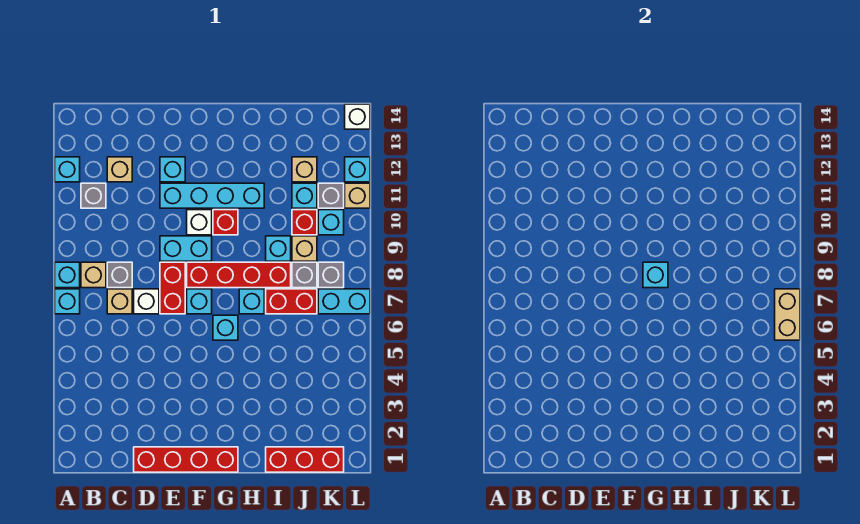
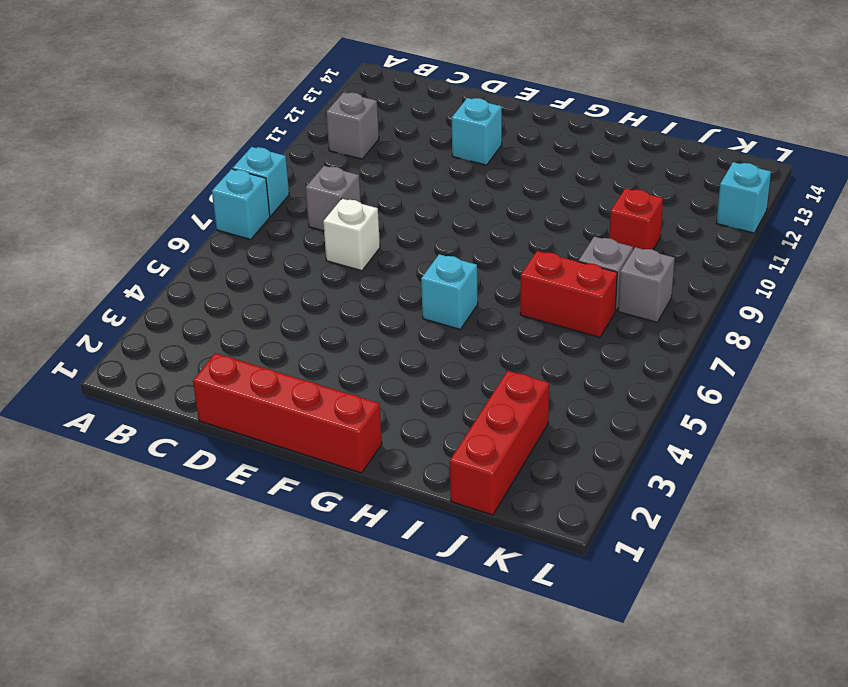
red brick J1:J3 level 1 -> red brick I1:K1 level 1
none -> cyan brick A12 level 1
none -> tan brick B8 level 1
none -> tan brick C7 level 1
none -> tan brick C12 level 1

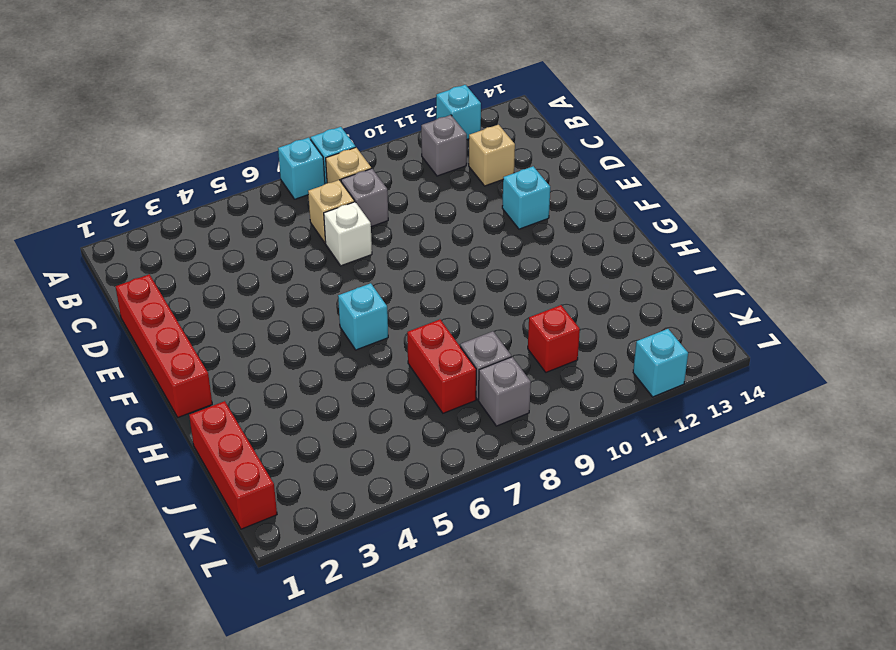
none -> red brick E7:E8 level 1
none -> cyan brick E9:F9 level 1
none -> cyan brick E11:H11 level 1
none -> cyan brick F7 level 1

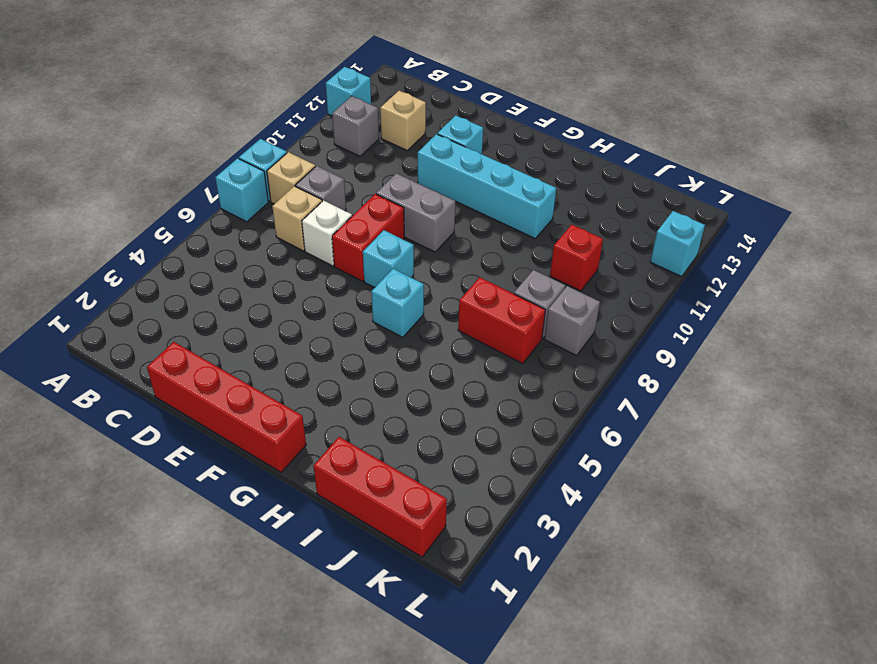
grey brick E9:F9 level 1 -> cyan brick E9:F9 level 1
none -> red brick F8:I8 level 1
none -> white brick F10 level 1
none -> red brick G10 level 1
none -> cyan brick H7 level 1

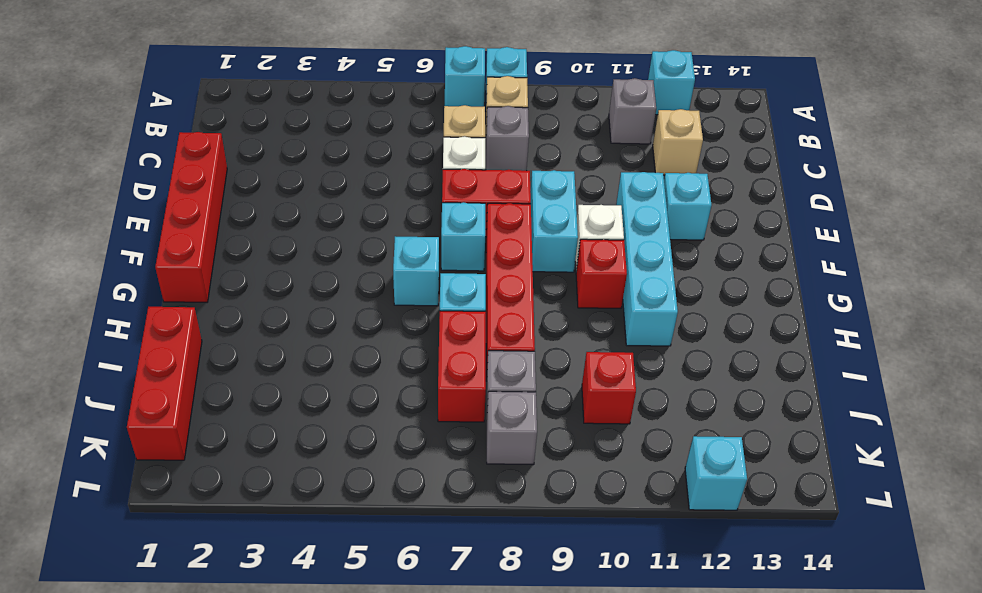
none -> cyan brick I9 level 1
none -> tan brick J9 level 1
none -> cyan brick J11 level 1
none -> tan brick J12 level 1

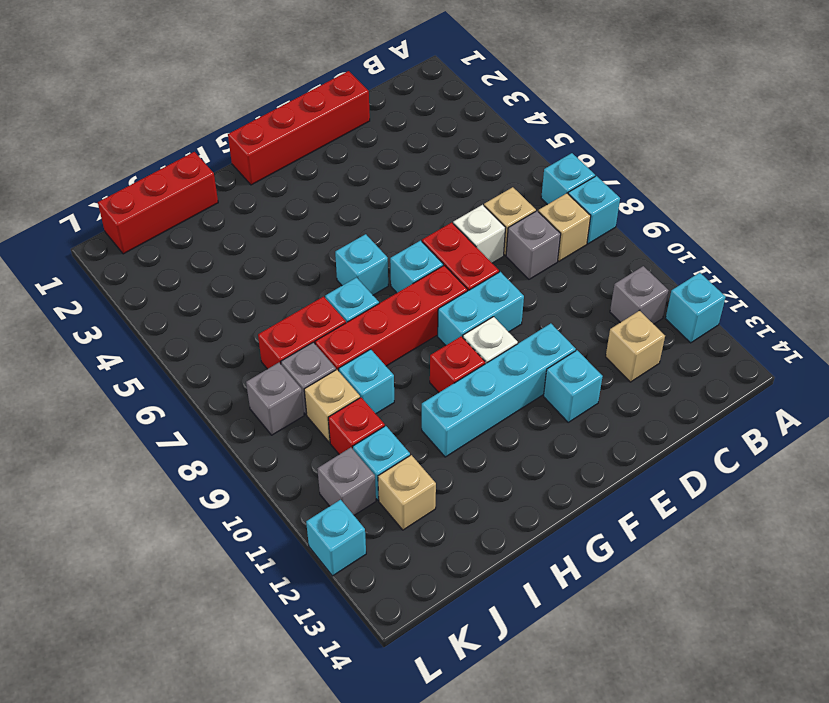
none -> cyan brick K7:L7 level 1
none -> cyan brick K10 level 1
none -> tan brick L11 level 1
none -> white brick L14 level 1

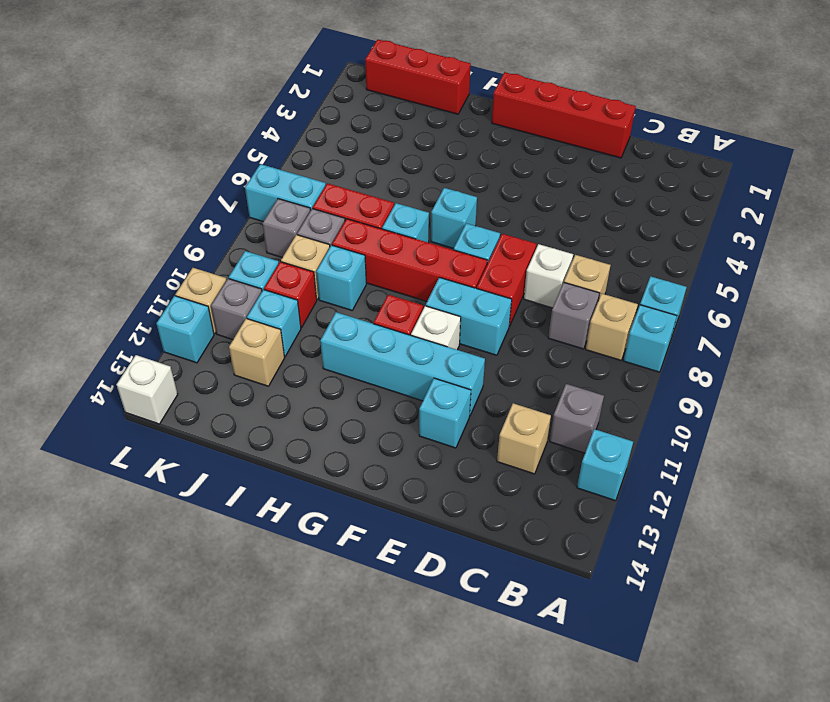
none -> cyan brick G8 level 2
none -> tan brick L6:L7 level 2

